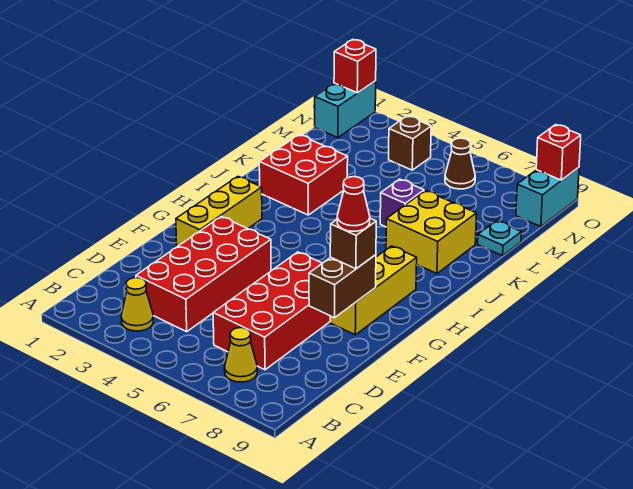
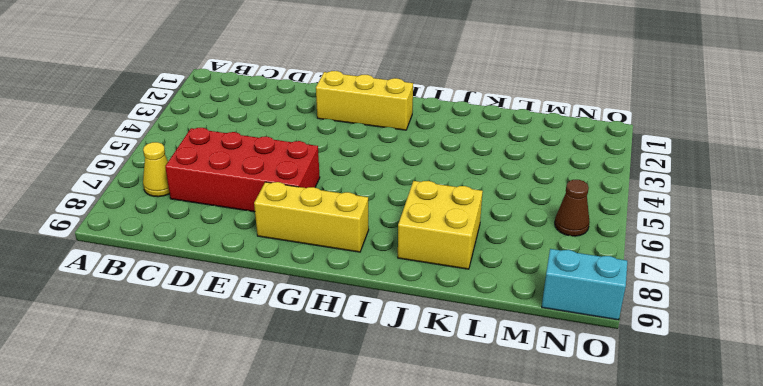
none -> yellow cone B3 level 1
none -> red brick C3:F4 level 1
none -> red brick J2:K3 level 1

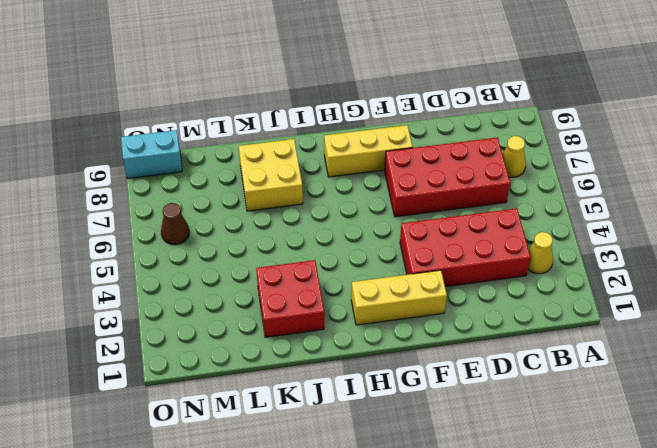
none -> purple brick K6 level 1
none -> cyan plate L9 level 1
none -> cyan brick N1:O1 level 1

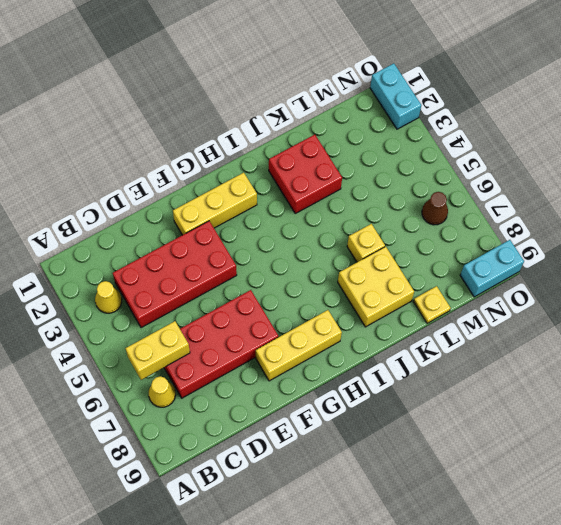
yellow brick B6:C6 level 2 -> none
yellow brick K6 level 1 -> purple brick K6 level 1
yellow plate L9 level 1 -> cyan plate L9 level 1
cyan brick O1:O2 level 1 -> cyan brick N1:O1 level 1
none -> brown brick N4 level 1
none -> brown brick E8:F8 level 2
none -> red brick O1 level 2

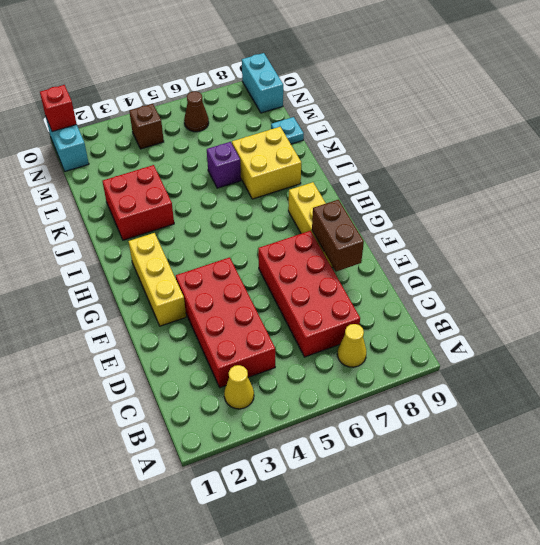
none -> red brick O9 level 2
none -> brown brick F8 level 3
none -> red cone F8 level 4

